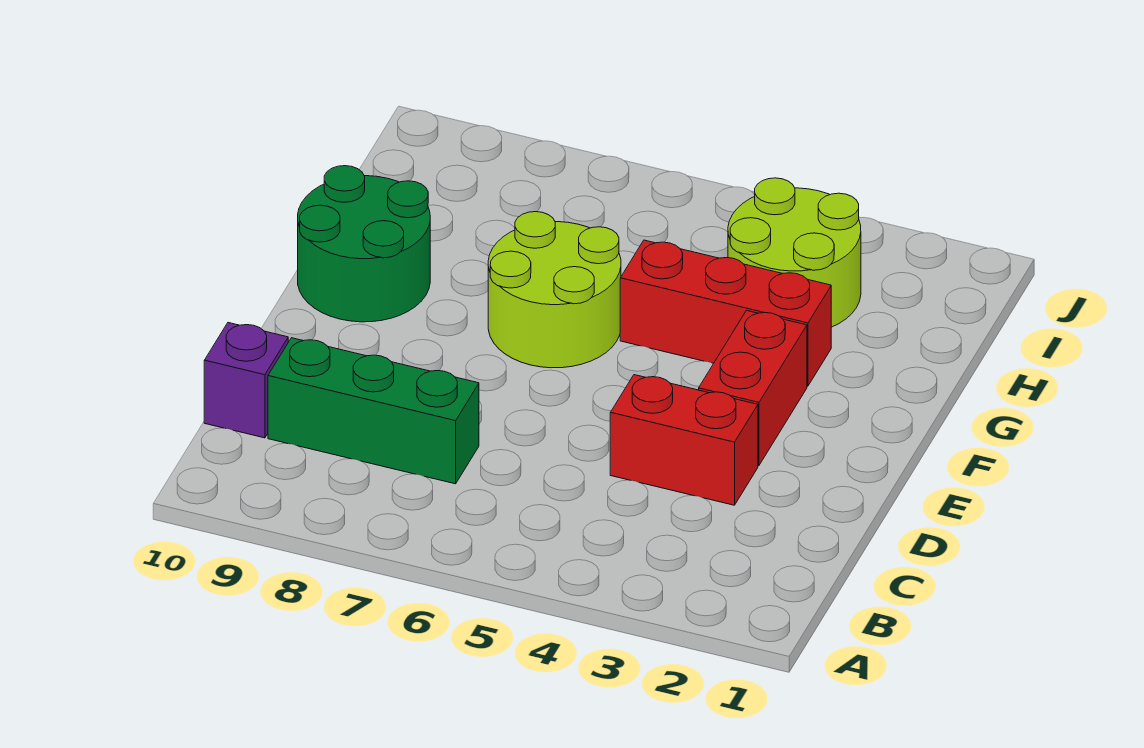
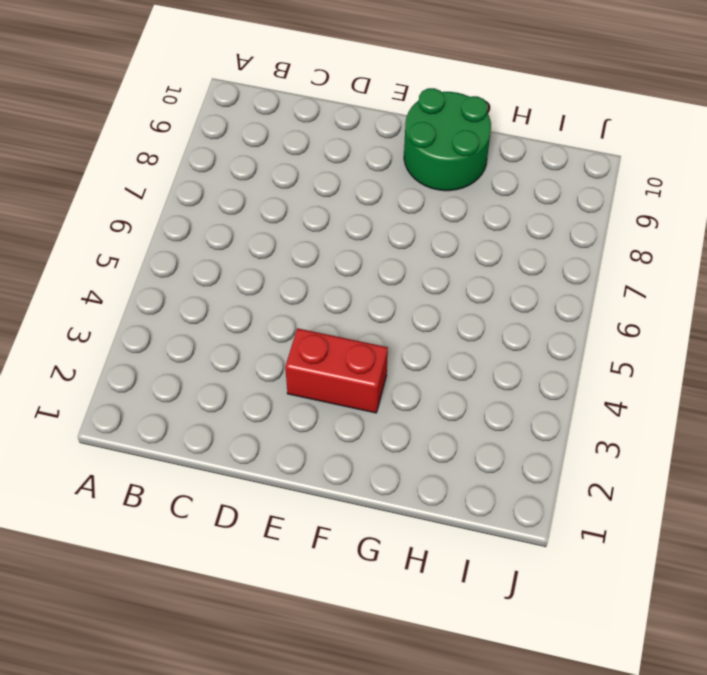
none -> green brick C7:C9 level 1
none -> purple brick C10 level 1

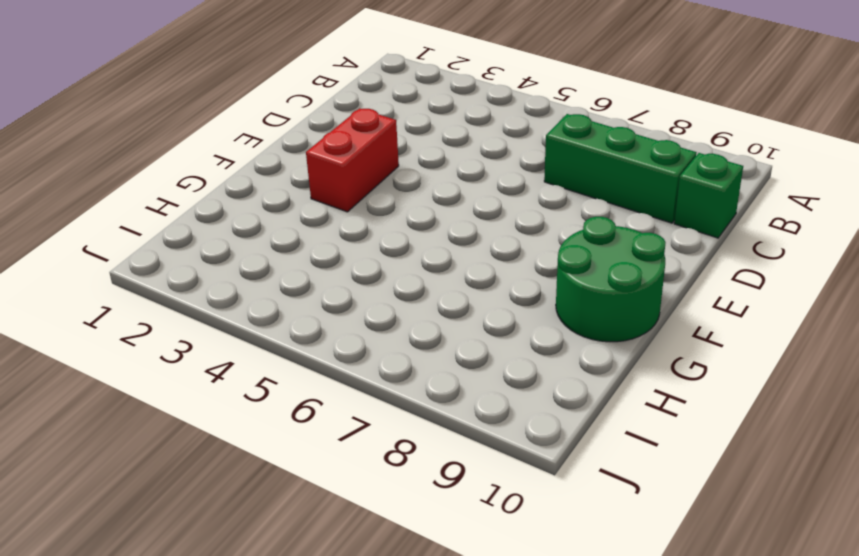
green brick C10 level 1 -> purple brick C10 level 1
none -> red brick D3:D4 level 1
none -> lime round brick F6:G7 level 1

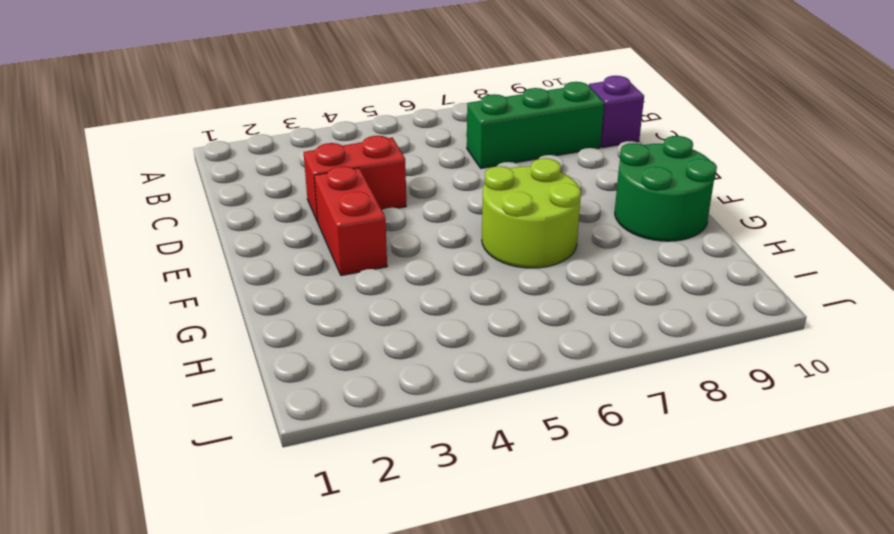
none -> red brick G3:G5 level 1
none -> lime round brick H3:I4 level 1

